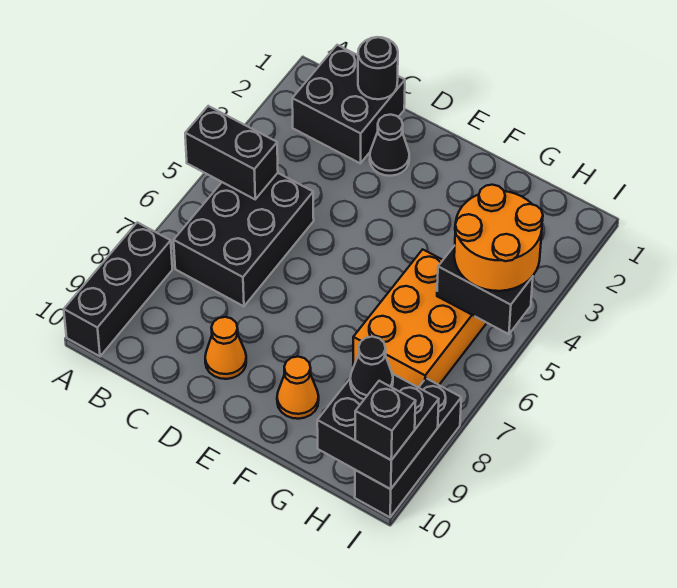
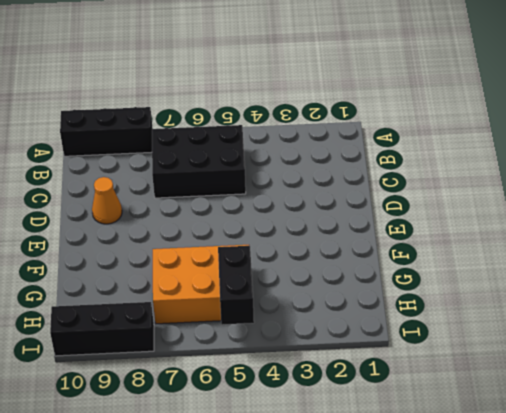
none -> black brick B1:C2 level 1
none -> black cone D2 level 1
none -> orange cone F9 level 1

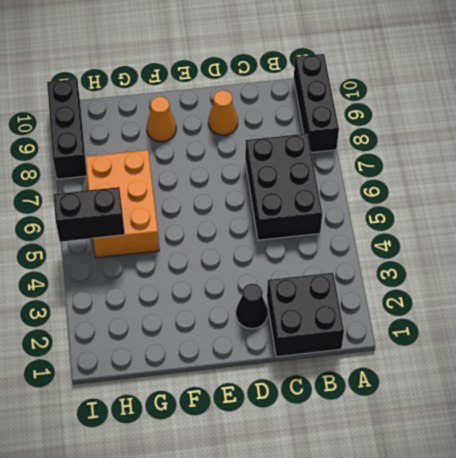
none -> black brick A5:B5 level 2
none -> black round brick C1 level 2
none -> black brick H9:I10 level 2

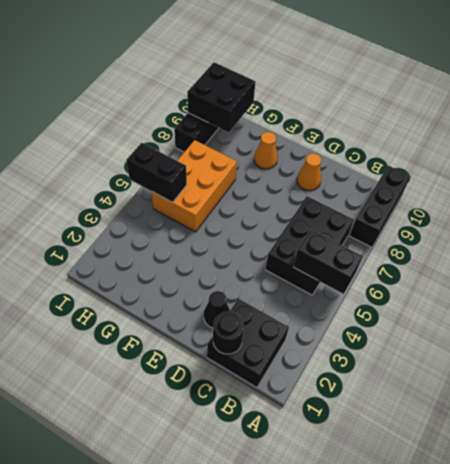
none -> orange round brick H4:I5 level 3
none -> black cone H9 level 3
none -> black brick I10 level 3

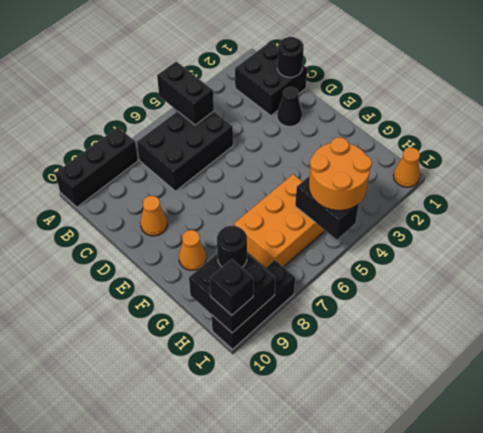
black round brick H9 level 3 -> black cone H9 level 3
orange cone I1 level 1 -> none

